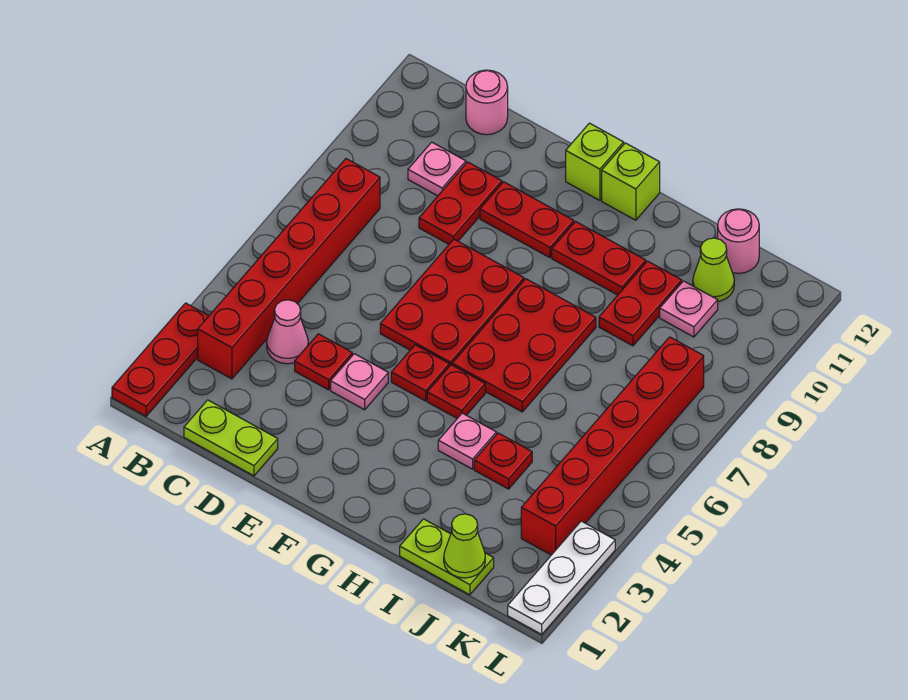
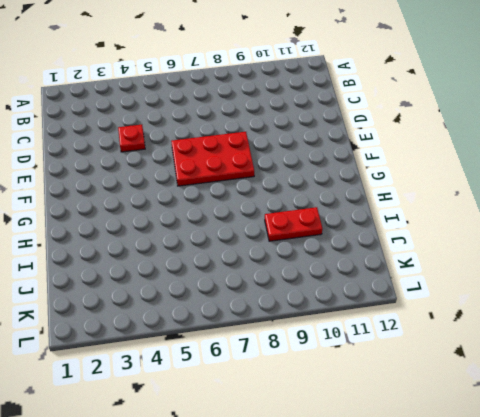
none -> red plate A1:A3 level 1
none -> red brick B3:B8 level 1
none -> lime plate C1:D1 level 1

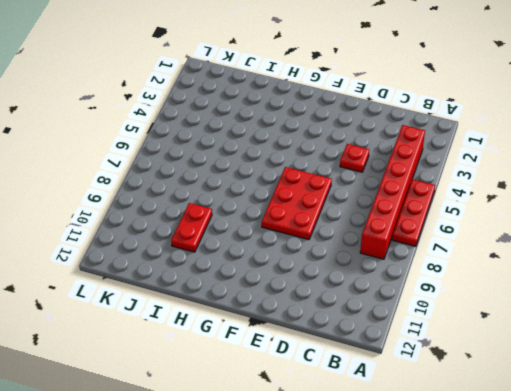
red plate A5:A7 level 1 -> red plate A1:A3 level 1
none -> lime plate C1:D1 level 1
none -> pink cone C4 level 1
none -> pink plate C10 level 1

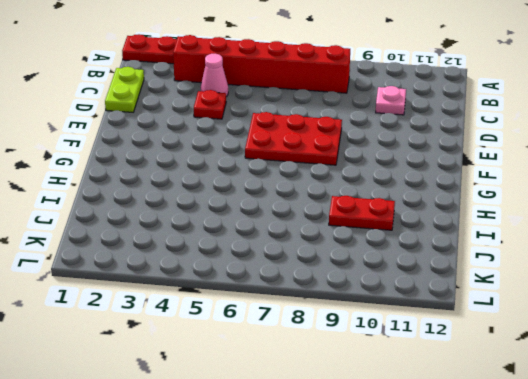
none -> pink round brick C12 level 1
none -> red plate D9:D10 level 1
none -> pink plate E4 level 1

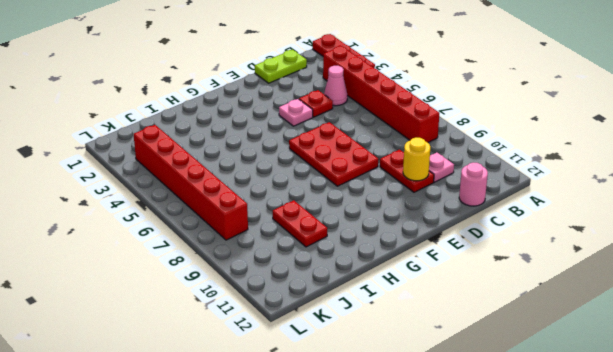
yellow round brick D10 level 2 -> none
none -> red plate E10:F10 level 1
none -> red plate F5 level 1
none -> lime brick F12 level 1

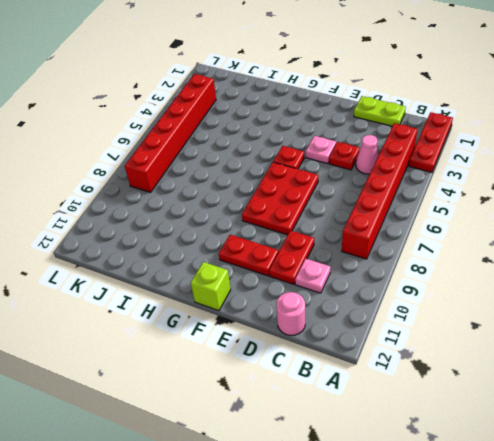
none -> red plate G5 level 1
none -> red plate G6:H8 level 1
none -> red plate G10:H10 level 1

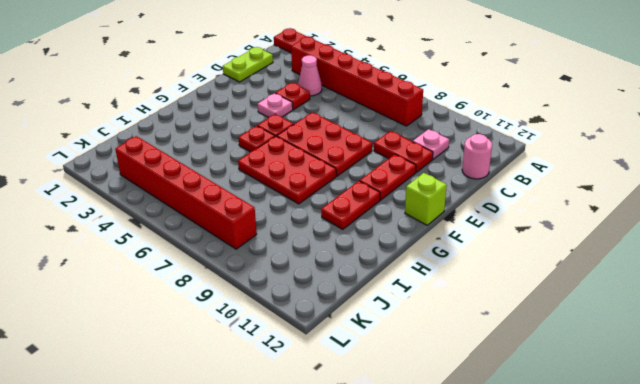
none -> lime brick G12 level 1
none -> pink plate H4 level 1
none -> lime plate I1:J1 level 1

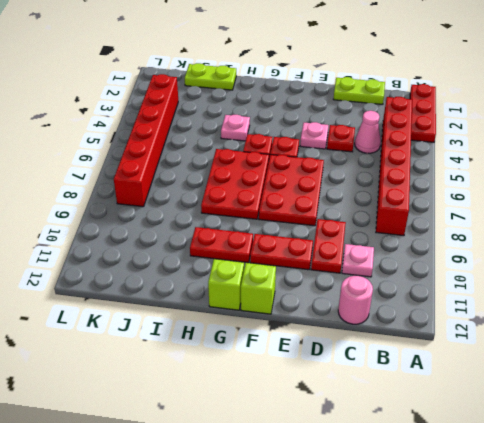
none -> red plate I4 level 1
none -> red plate I9:I10 level 1
none -> pink plate J10 level 1

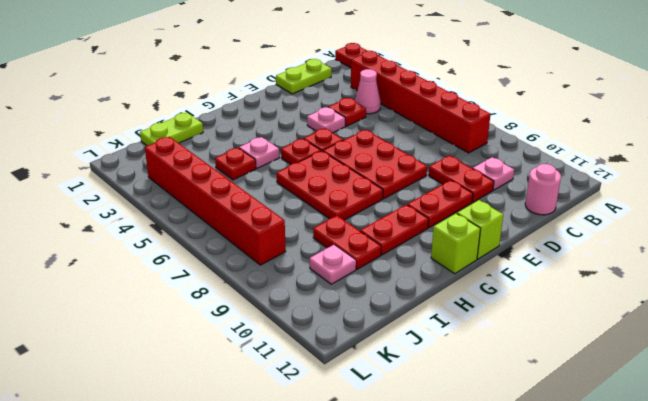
none -> lime cone J11 level 1
none -> pink round brick J12 level 1
none -> white plate L1:L3 level 1

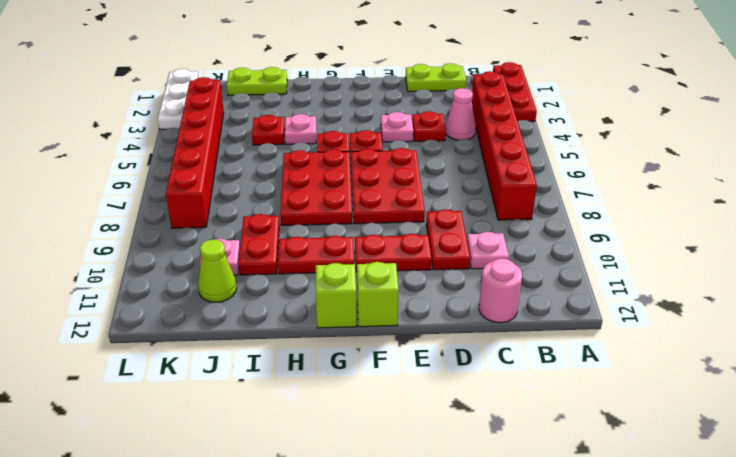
none -> pink round brick J12 level 1
none -> lime cone J1 level 2

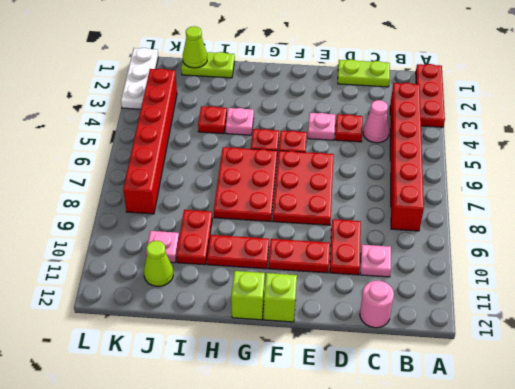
none -> pink round brick J12 level 1

